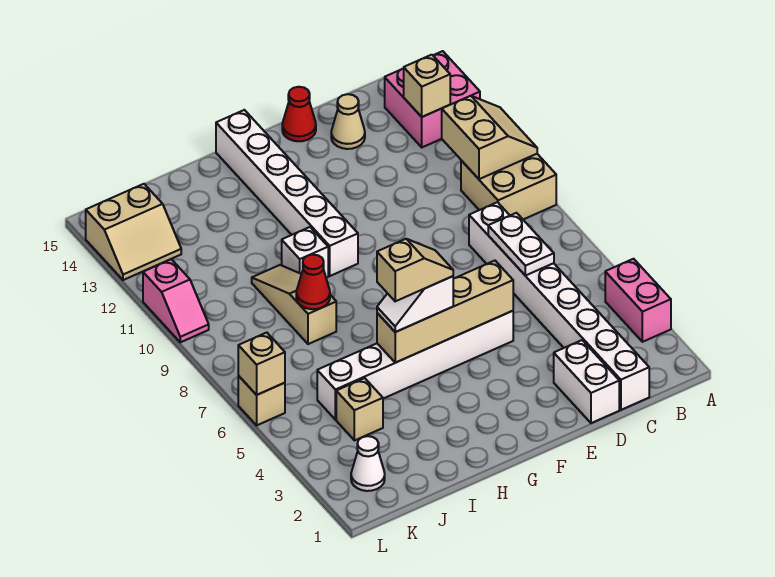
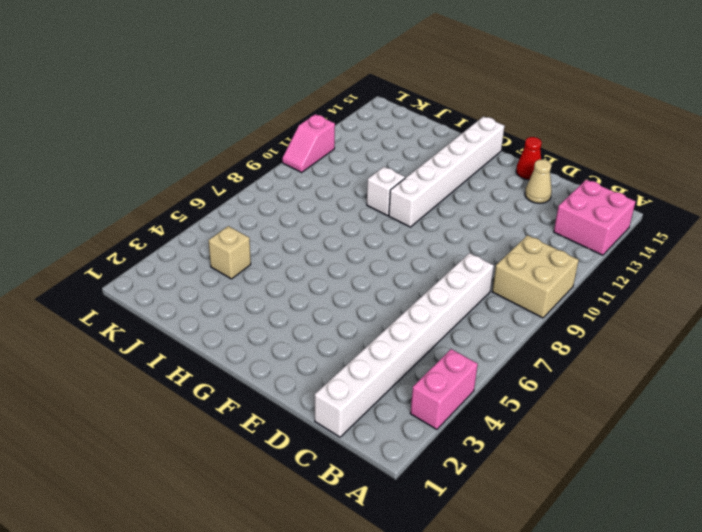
none -> white brick D1:D2 level 1
none -> white brick E5:J5 level 1
none -> tan slope I8:I10 level 1 top 8

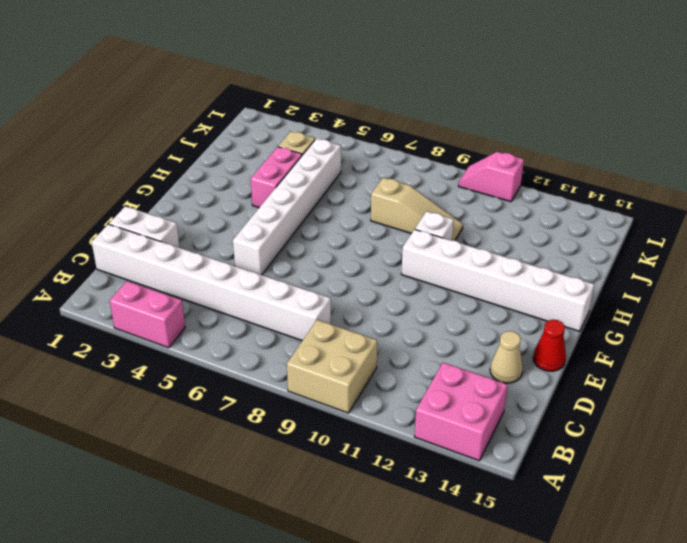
pink brick H4:I4 level 1 -> none
none -> white cone K2 level 1
none -> tan slope K13:L14 level 1 top 14
none -> tan brick L6 level 1

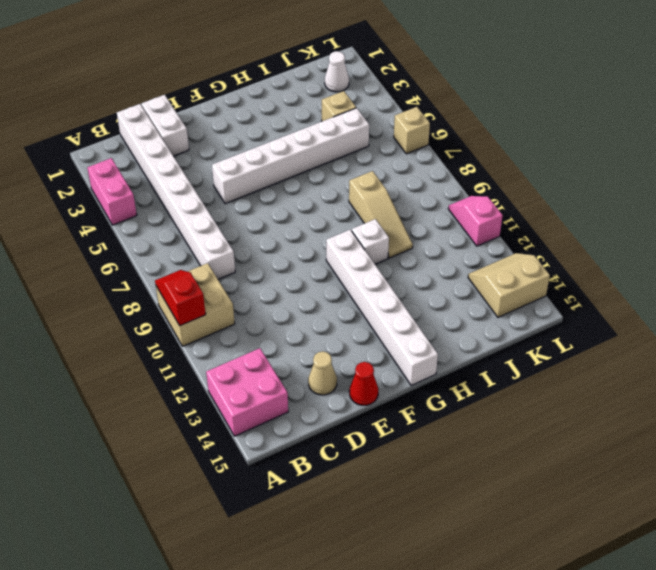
red slope A9:A10 level 2 top 10 -> tan slope A10:B11 level 2 top B
none -> tan brick B13 level 2
none -> white plate C6:C7 level 2
none -> tan brick E5:H5 level 2

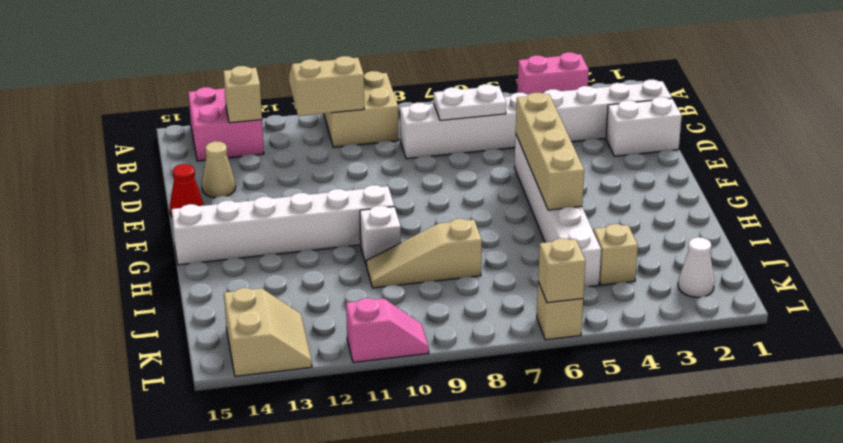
none -> red cone I8 level 2
none -> white slope G5:H5 level 3 top G
none -> tan slope G5:H5 level 4 top H

